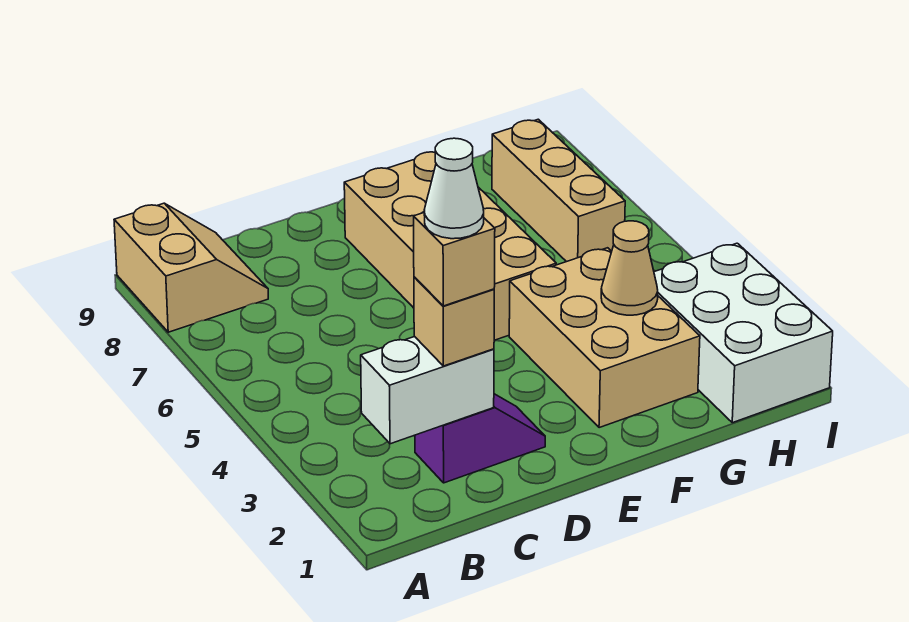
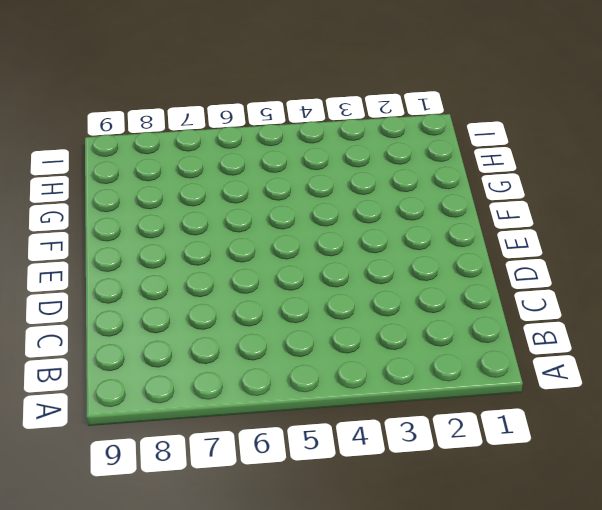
none -> tan slope A8:B9 level 1 top A
none -> purple slope C2:D2 level 1 top C

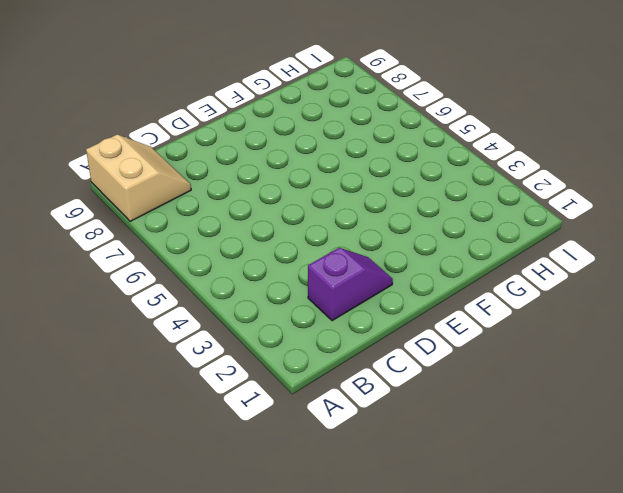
none -> tan brick E5:F8 level 1
none -> tan brick F2:G4 level 1

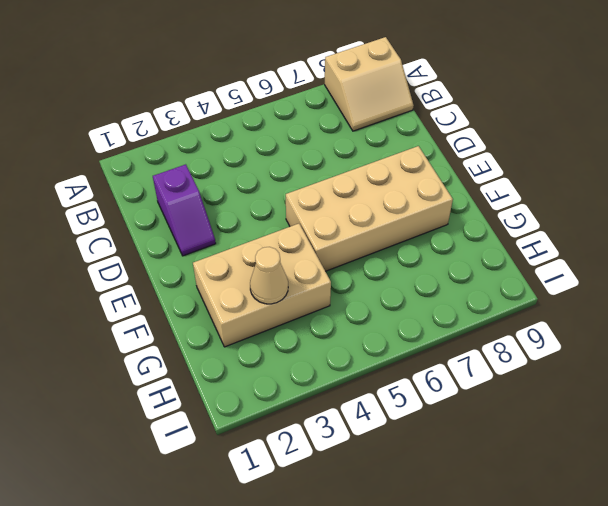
none -> white brick H1:I3 level 1
none -> tan brick H6:H8 level 1

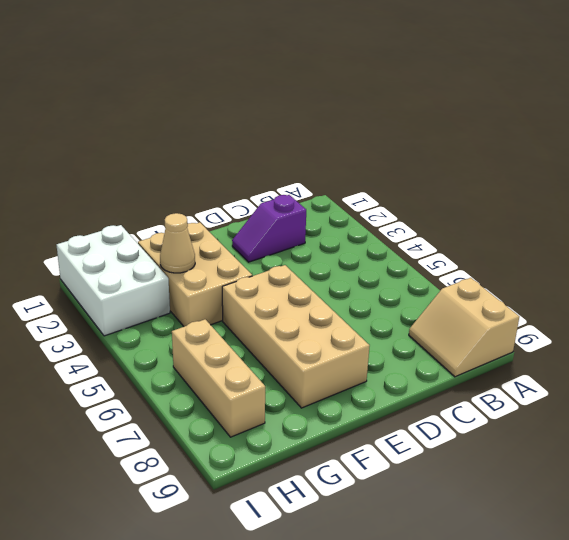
none -> white brick B2:C2 level 2
none -> tan brick C2 level 3

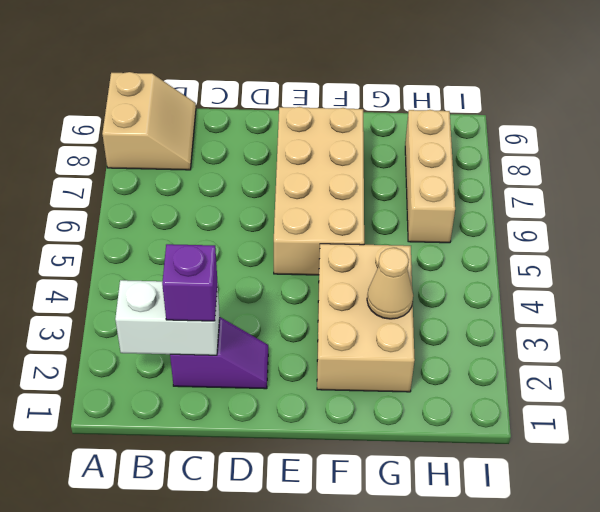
purple brick C2 level 3 -> tan brick C2 level 3
none -> white brick H1:I3 level 1
none -> tan brick C2 level 4

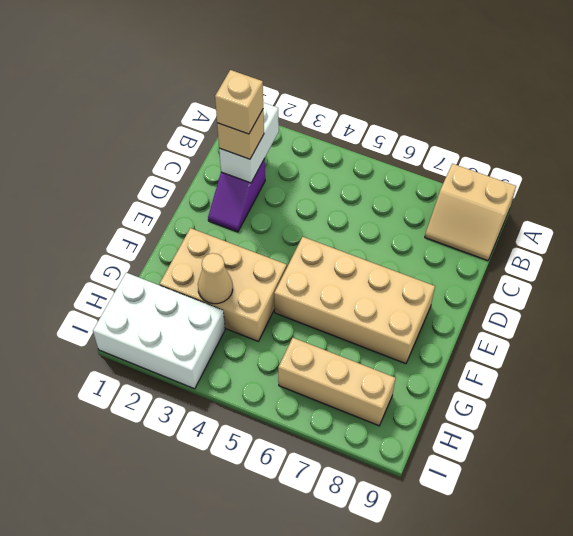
none -> white cone C2 level 5

